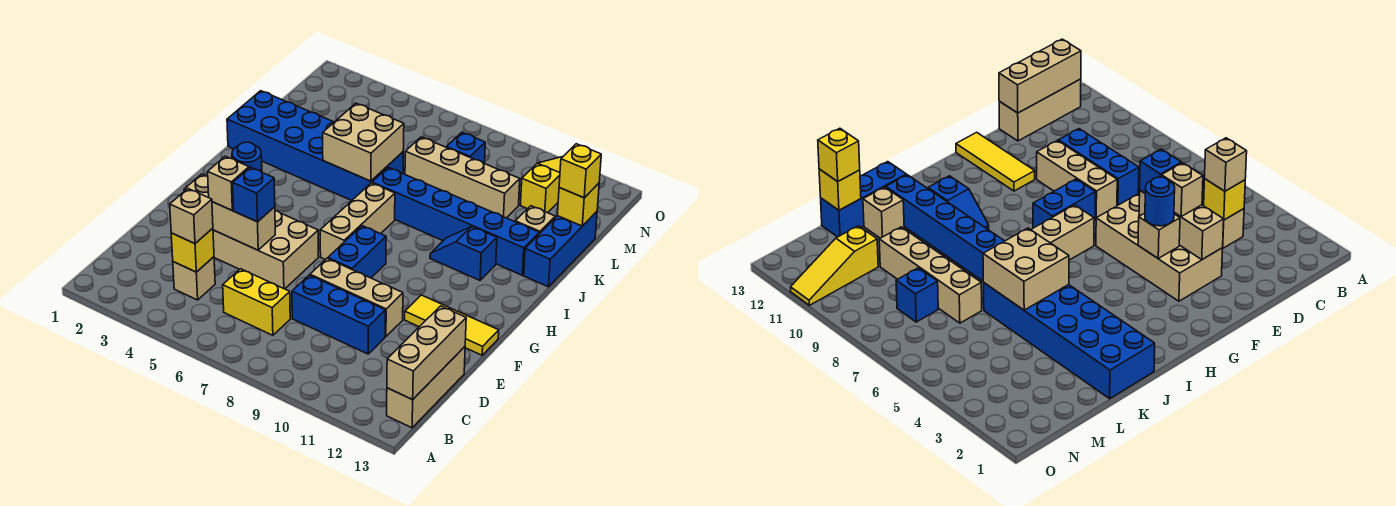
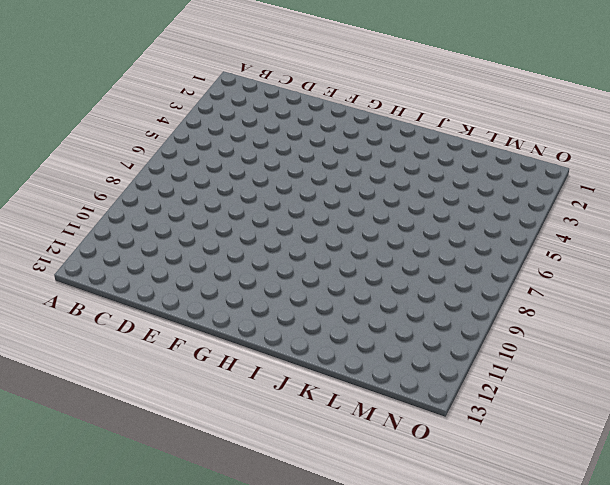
none -> tan brick B13:D13 level 1
none -> tan brick C4 level 1
none -> yellow brick C6:C7 level 1

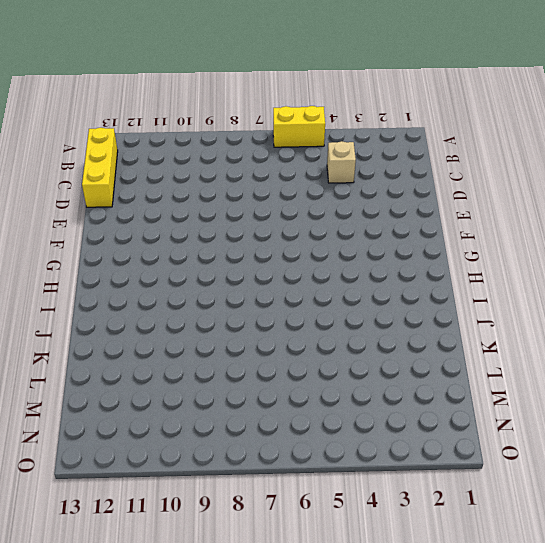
yellow brick A5:A6 level 1 -> yellow brick C6:C7 level 1
yellow brick B13:D13 level 1 -> tan brick B13:D13 level 1
none -> blue brick D8:D10 level 1
none -> tan brick E3:F6 level 1
none -> tan brick E8:E10 level 1

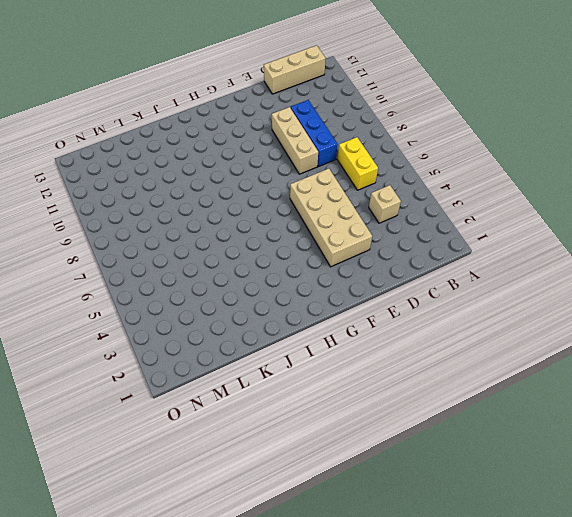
none -> blue brick F8:G8 level 1
none -> yellow tile F11:F13 level 1
none -> tan brick G7:I7 level 1

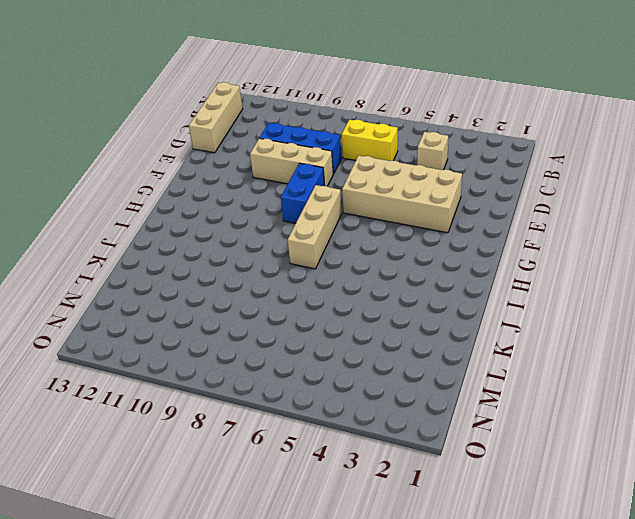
none -> yellow tile F11:F13 level 1
none -> blue slope I10:I11 level 1 top 11
none -> blue brick J1:K6 level 1

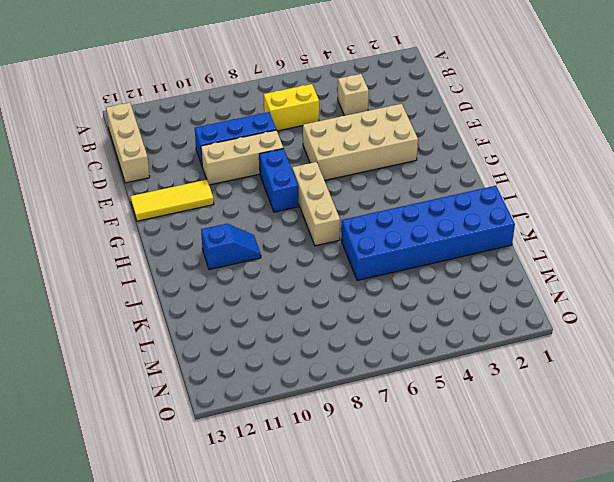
none -> blue brick J7:J12 level 1
none -> blue brick J13:L13 level 1
none -> tan brick K12 level 1

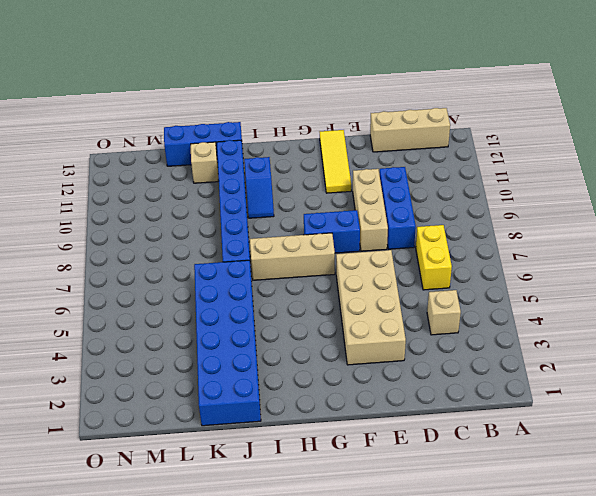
none -> tan brick L7:L10 level 1
none -> blue brick M8 level 1
none -> yellow slope M11:O11 level 1 top M

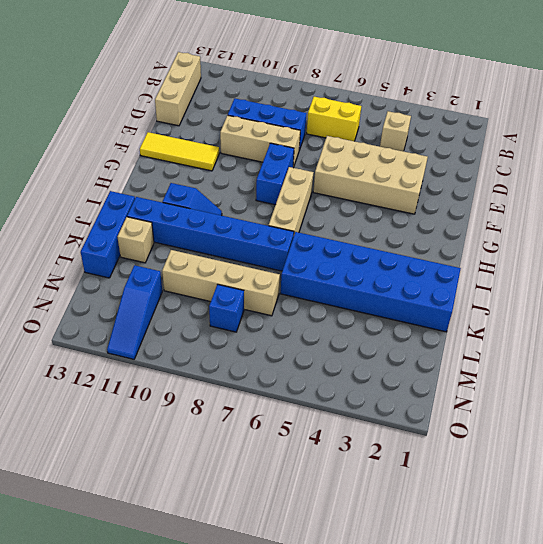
blue slope M11:O11 level 1 top M -> yellow slope M11:O11 level 1 top M
none -> tan brick B13:D13 level 2
none -> yellow brick C4 level 2
none -> tan brick E3:E5 level 2

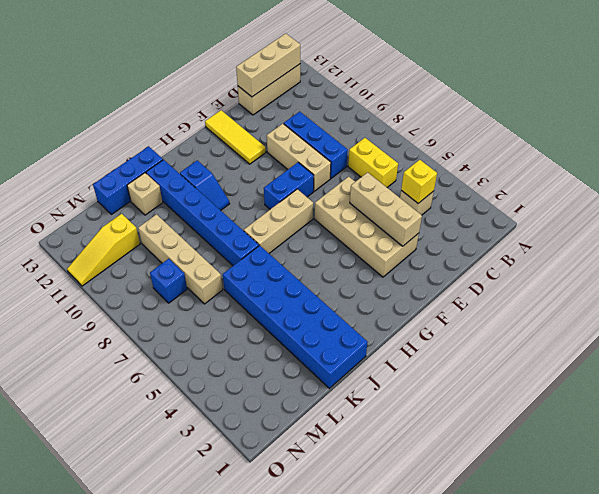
none -> tan brick F4 level 2
none -> tan brick J5:K6 level 2
none -> yellow brick L13 level 2

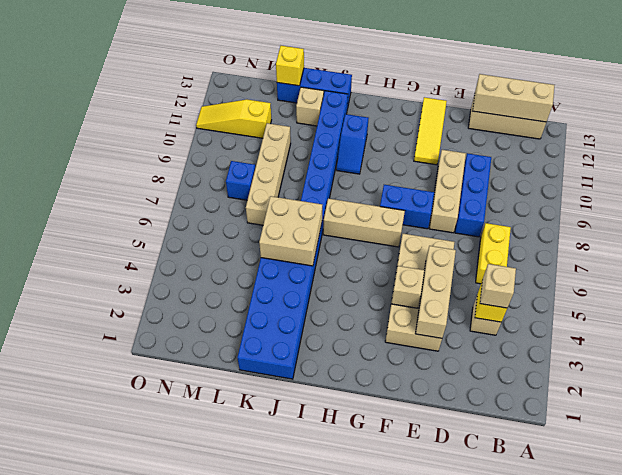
none -> tan brick E4 level 3
none -> blue brick E5 level 3
none -> blue round brick F4 level 3

